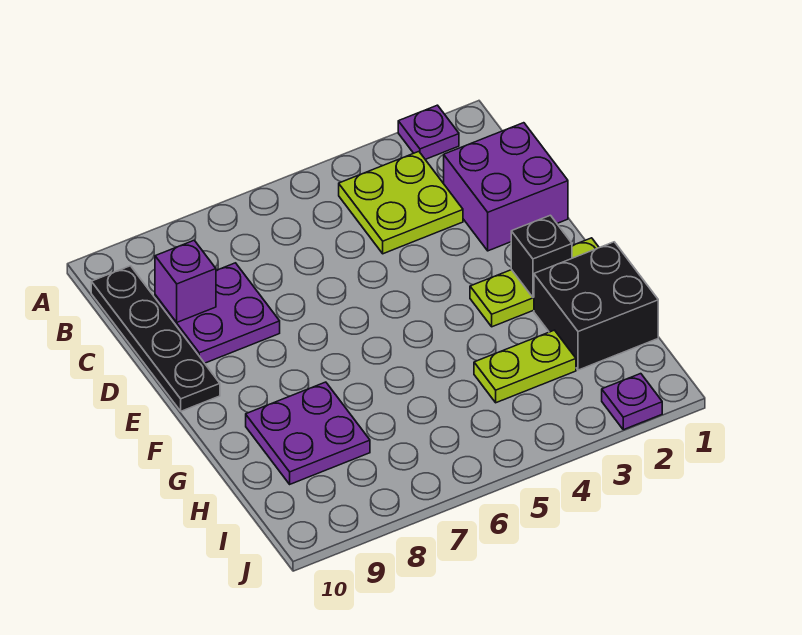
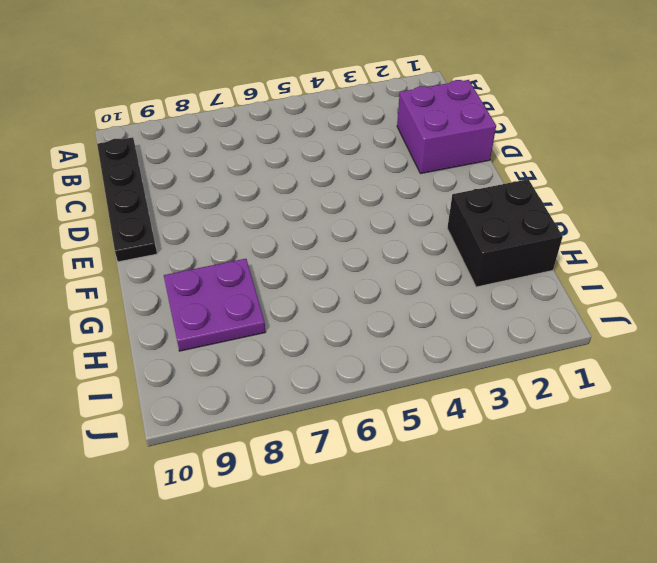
none -> purple plate A2 level 1
none -> lime plate B3:C4 level 1
none -> purple plate C8:D9 level 1

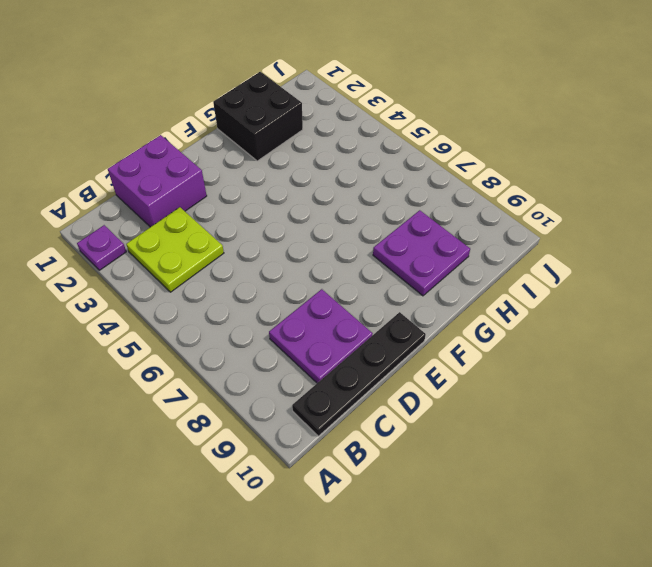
none -> lime plate F1:F3 level 1
none -> lime plate H3:H4 level 1
none -> purple plate J2 level 1

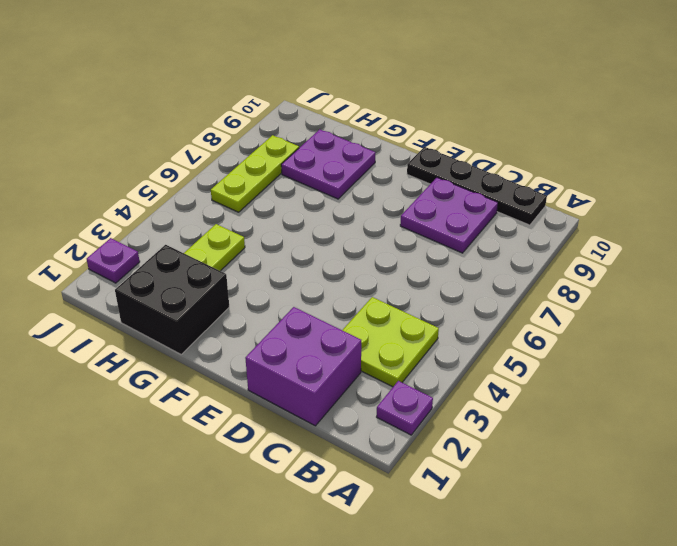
lime plate I6:I8 level 1 -> lime plate F1:F3 level 1
none -> purple brick C9 level 2
none -> black brick F2 level 2

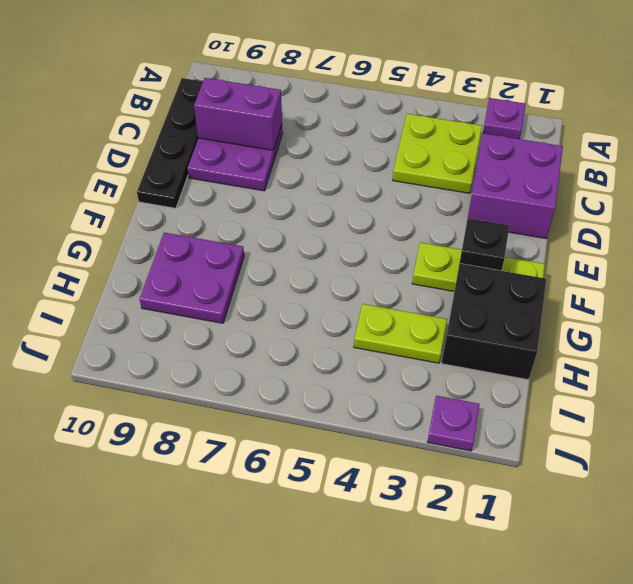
purple brick C8:C9 level 2 -> purple brick C9 level 2

